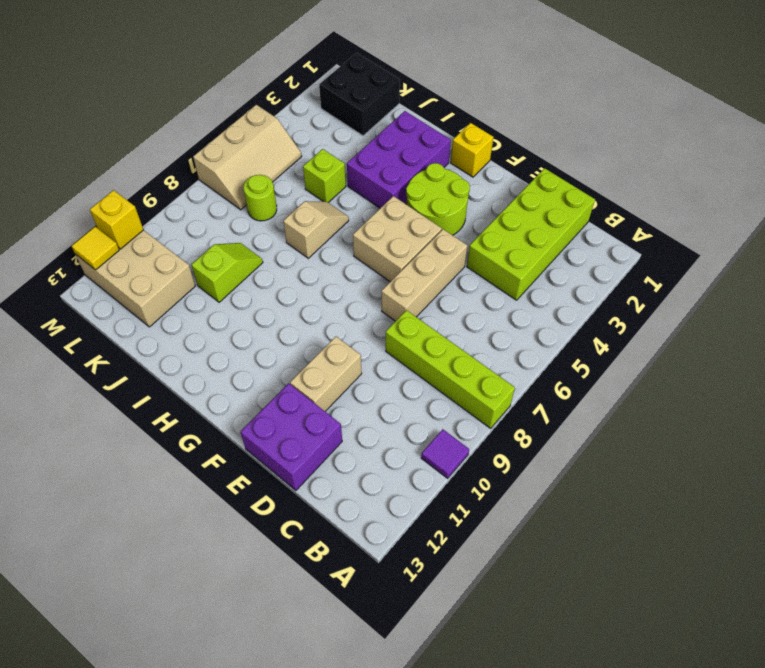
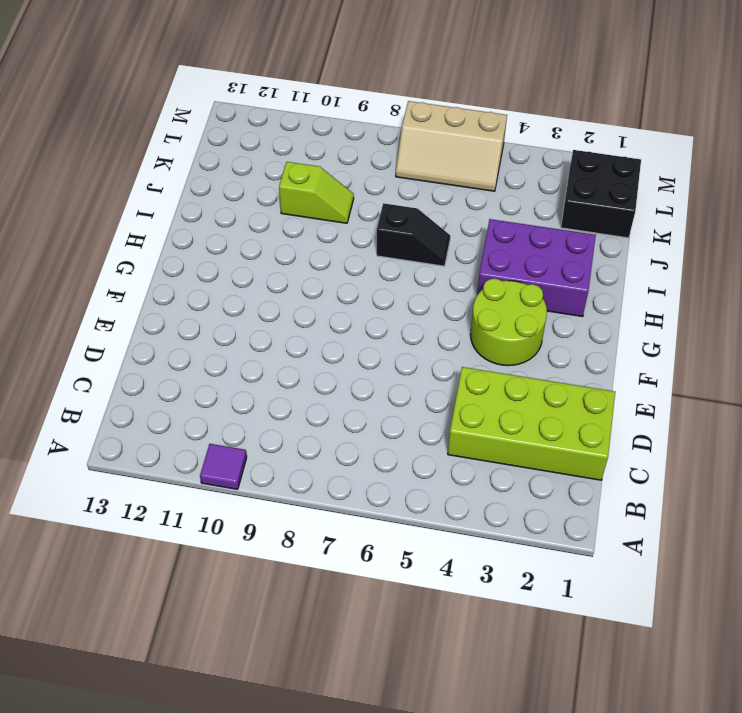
black slope I6:I7 level 1 top 7 -> tan slope I6:I7 level 1 top 7
none -> lime brick A8:D8 level 1
none -> purple brick D12:E13 level 1
none -> tan brick E5:E7 level 1

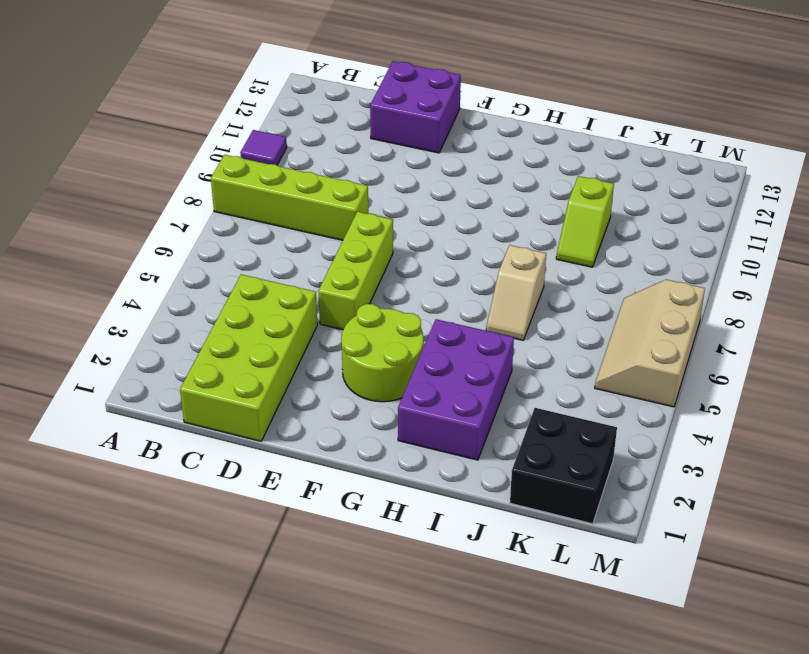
lime brick E5:E7 level 1 -> tan brick E5:E7 level 1
none -> tan brick E10:E11 level 1
none -> tan brick F5:G6 level 1
none -> yellow brick G1 level 1

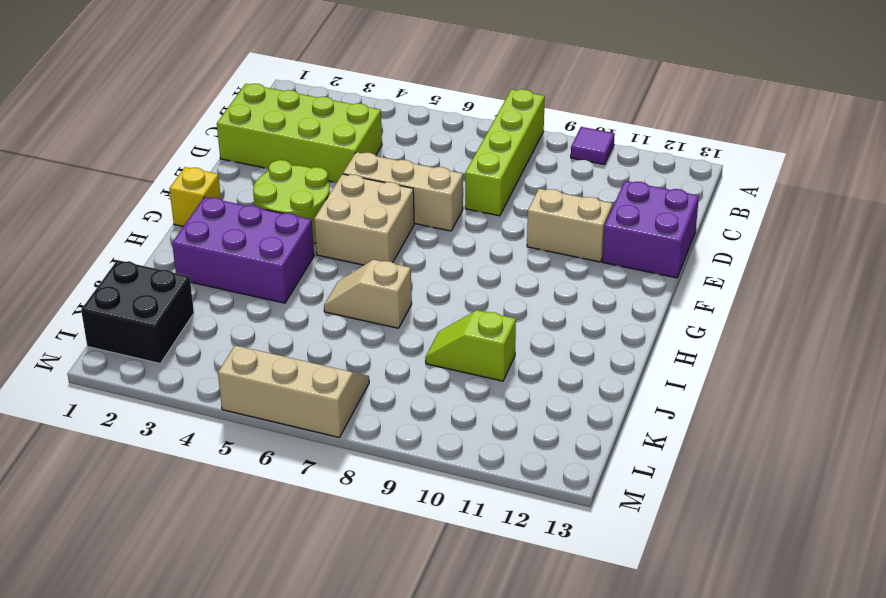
none -> lime brick J5 level 1
none -> lime round brick K7 level 1
none -> tan brick K11:M12 level 1

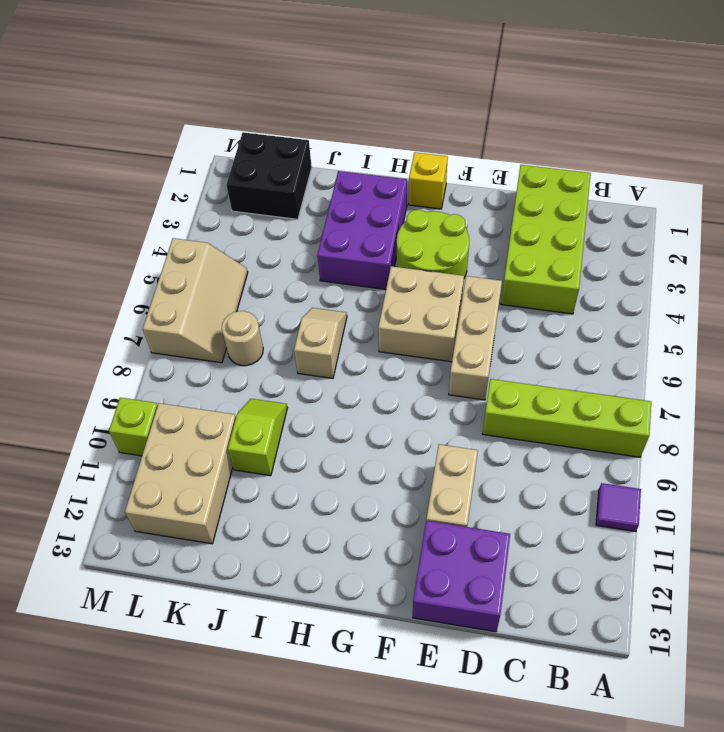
tan round brick K7 level 1 -> lime round brick K7 level 1
tan brick K10:L12 level 1 -> tan brick K11:M12 level 1
lime brick M10 level 1 -> lime brick J5 level 1
none -> yellow brick M11 level 2
none -> yellow tile M12 level 2

